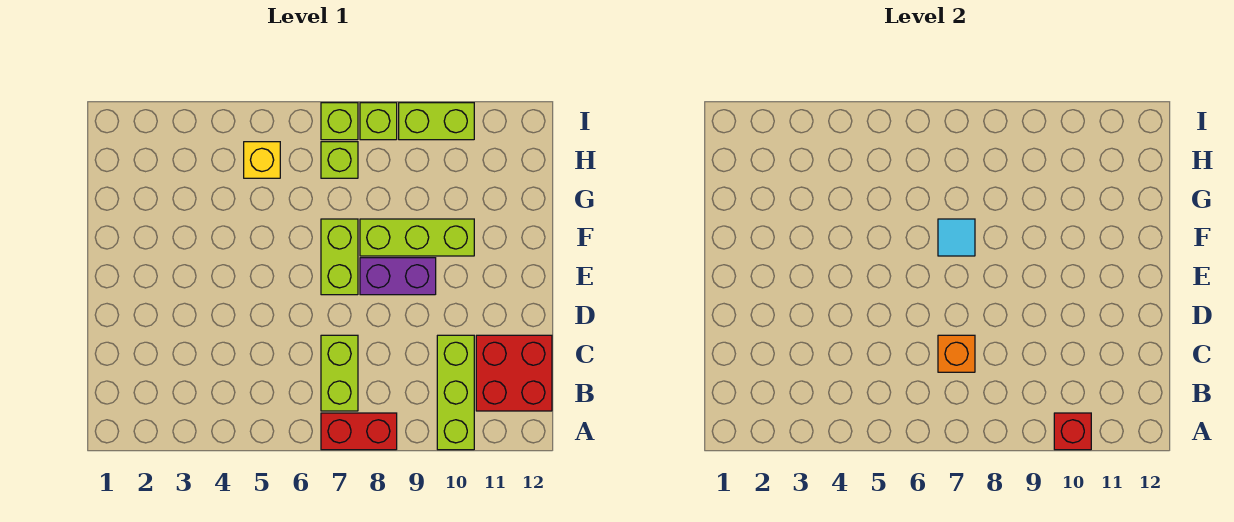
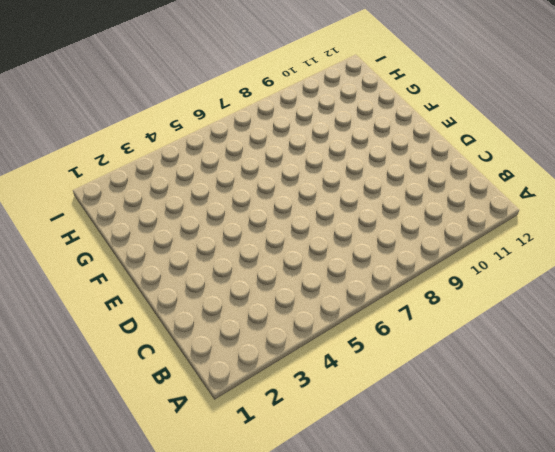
none -> red brick A7:A8 level 1
none -> lime brick A10:C10 level 1
none -> lime brick B7:C7 level 1

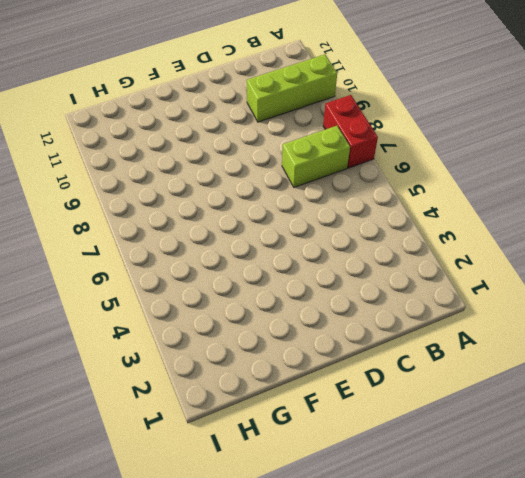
none -> red brick B11:C12 level 1
none -> lime brick E7:F7 level 1
none -> purple brick E8:E9 level 1

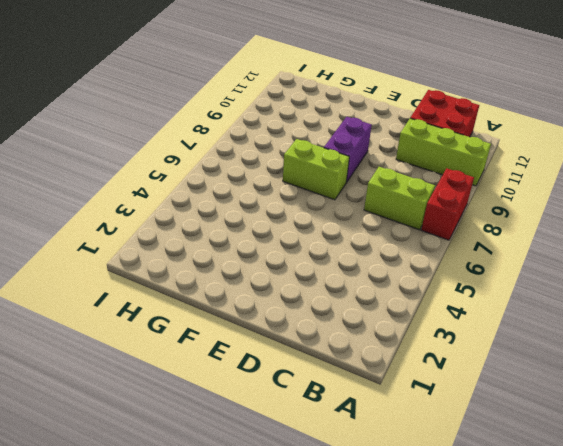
none -> lime brick F8:F10 level 1
none -> yellow brick H5 level 1
none -> lime brick H7 level 1

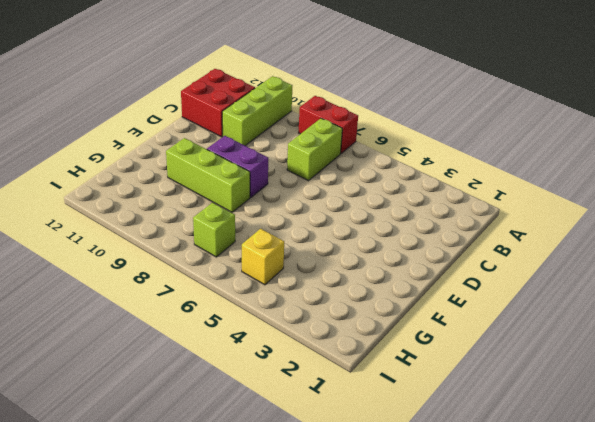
none -> lime brick E7:F7 level 1
none -> lime brick I7 level 1
none -> lime brick I8 level 1

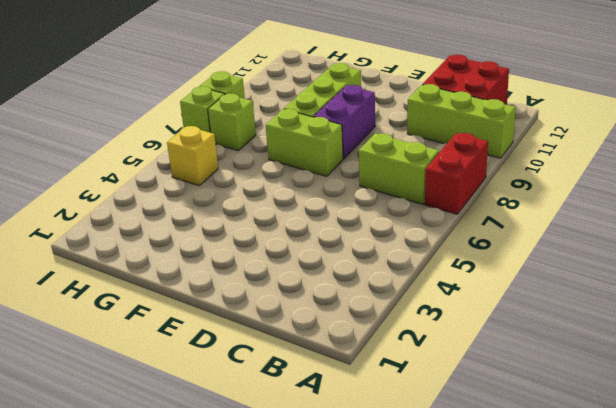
none -> lime brick I9:I10 level 1
none -> red brick A10 level 2
none -> orange brick C7 level 2

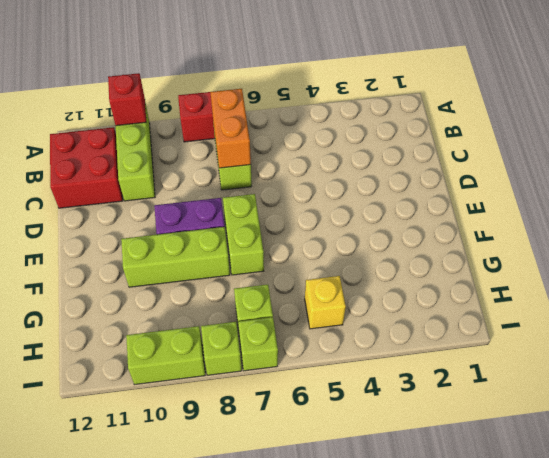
orange brick B7:C7 level 2 -> orange brick C7 level 2
none -> cyan tile F7 level 2

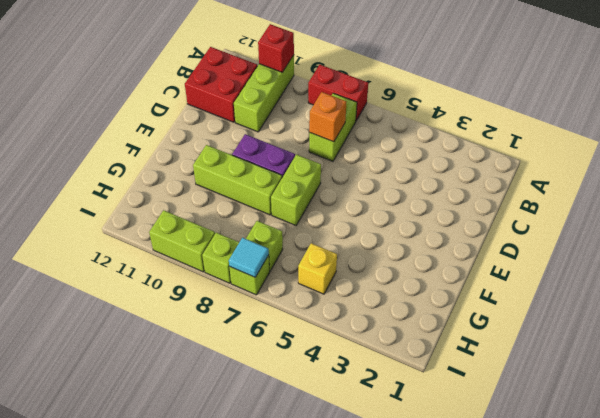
cyan tile I7 level 2 -> cyan tile F7 level 2

